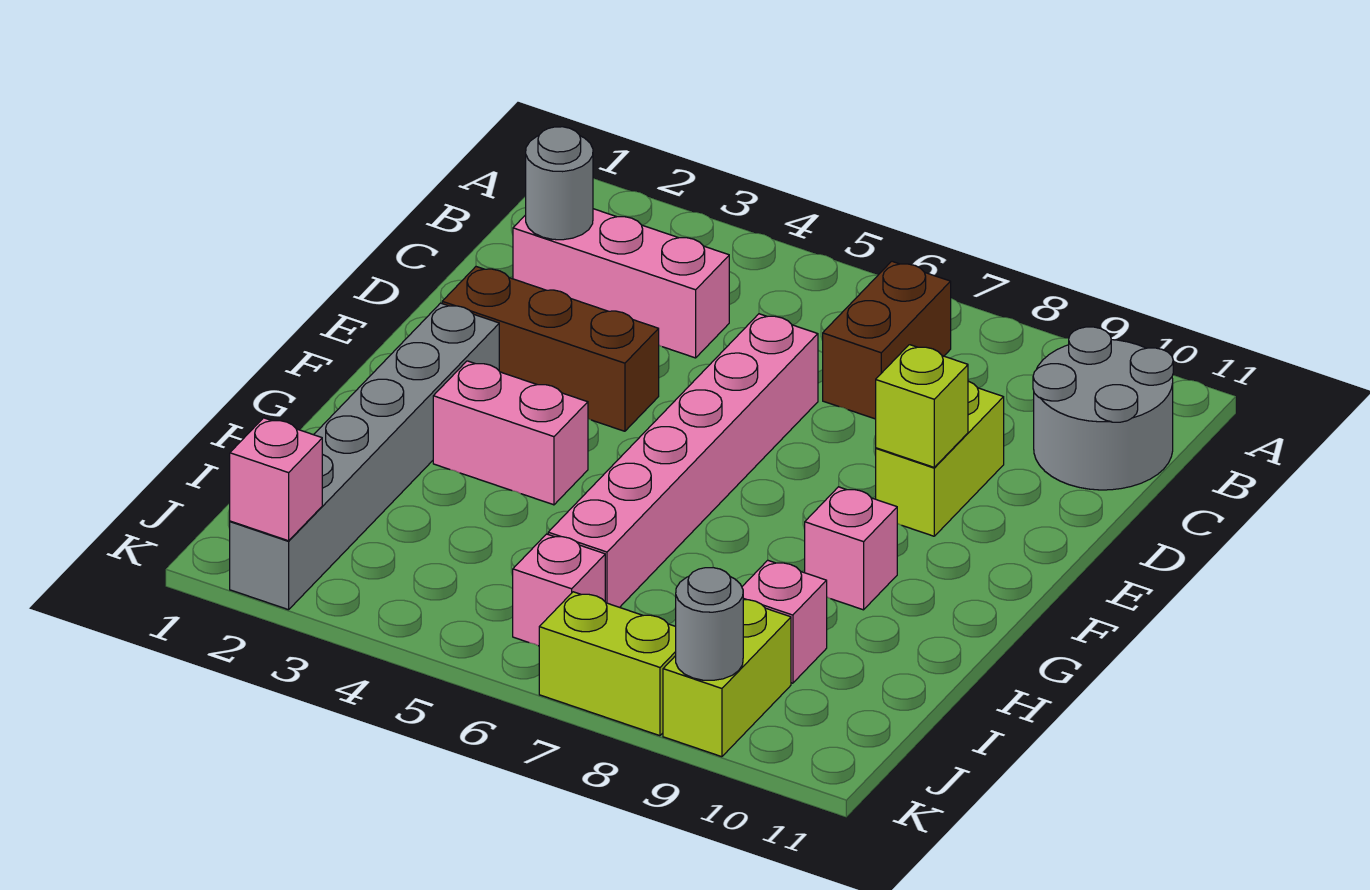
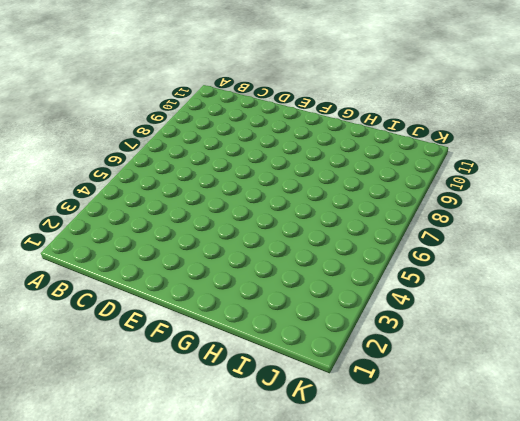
none -> brown brick B7:C7 level 1
none -> grey round brick B10:C11 level 1
none -> pink brick C2:C4 level 1

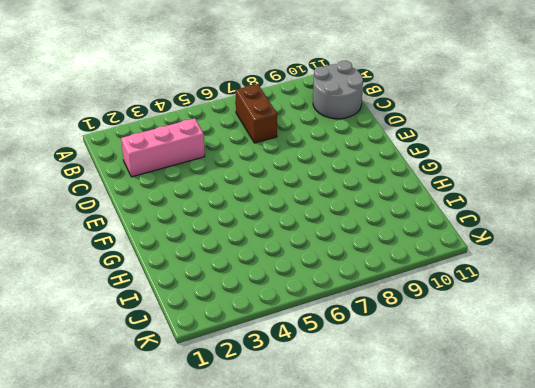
none -> pink brick D6:I6 level 1
none -> lime brick D9:E9 level 1
none -> brown brick E2:E4 level 1

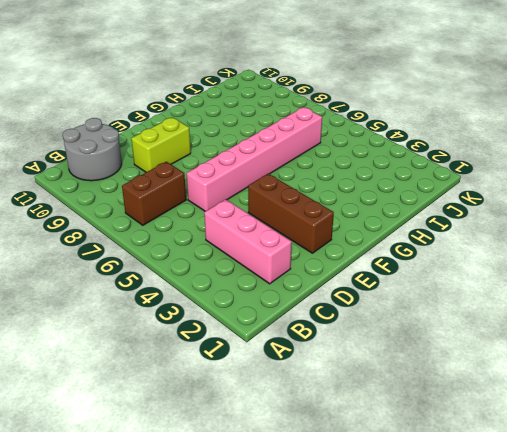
none -> grey brick F2:K2 level 1
none -> pink brick G3:G4 level 1
none -> pink brick G9 level 1

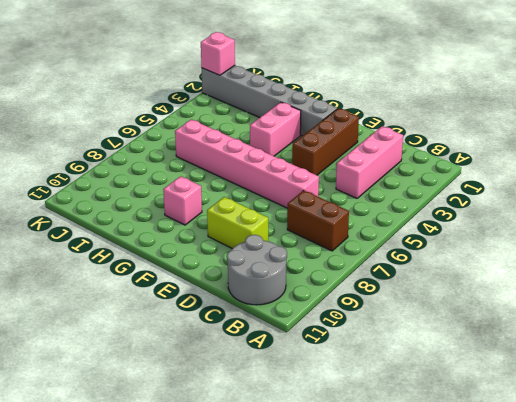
none -> pink brick I9 level 1
none -> pink brick J6 level 1
none -> lime brick J9:K9 level 1

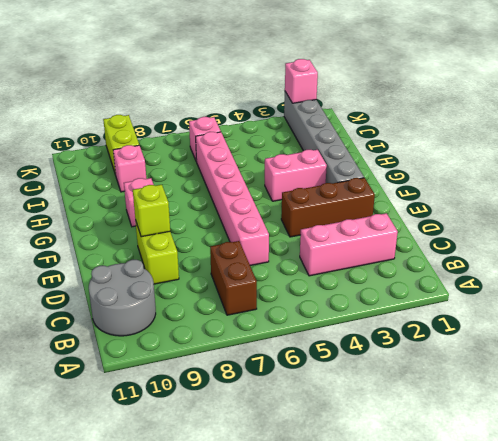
none -> lime brick K7:K8 level 1
none -> grey round brick C2 level 2
none -> grey round brick K9 level 2

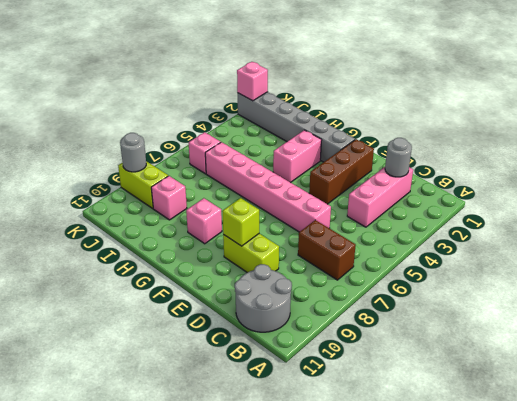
none -> lime brick K7:K8 level 1

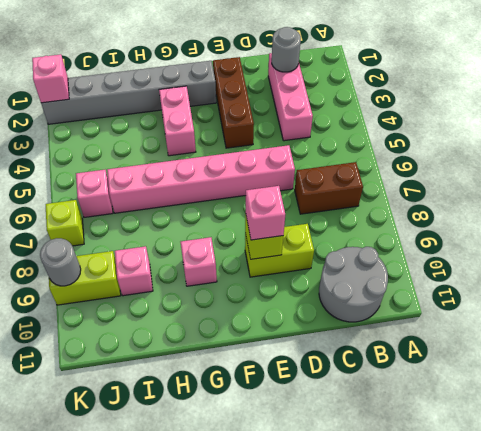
pink brick E9 level 3 -> none
lime brick K7 level 1 -> lime brick K7:K8 level 1

